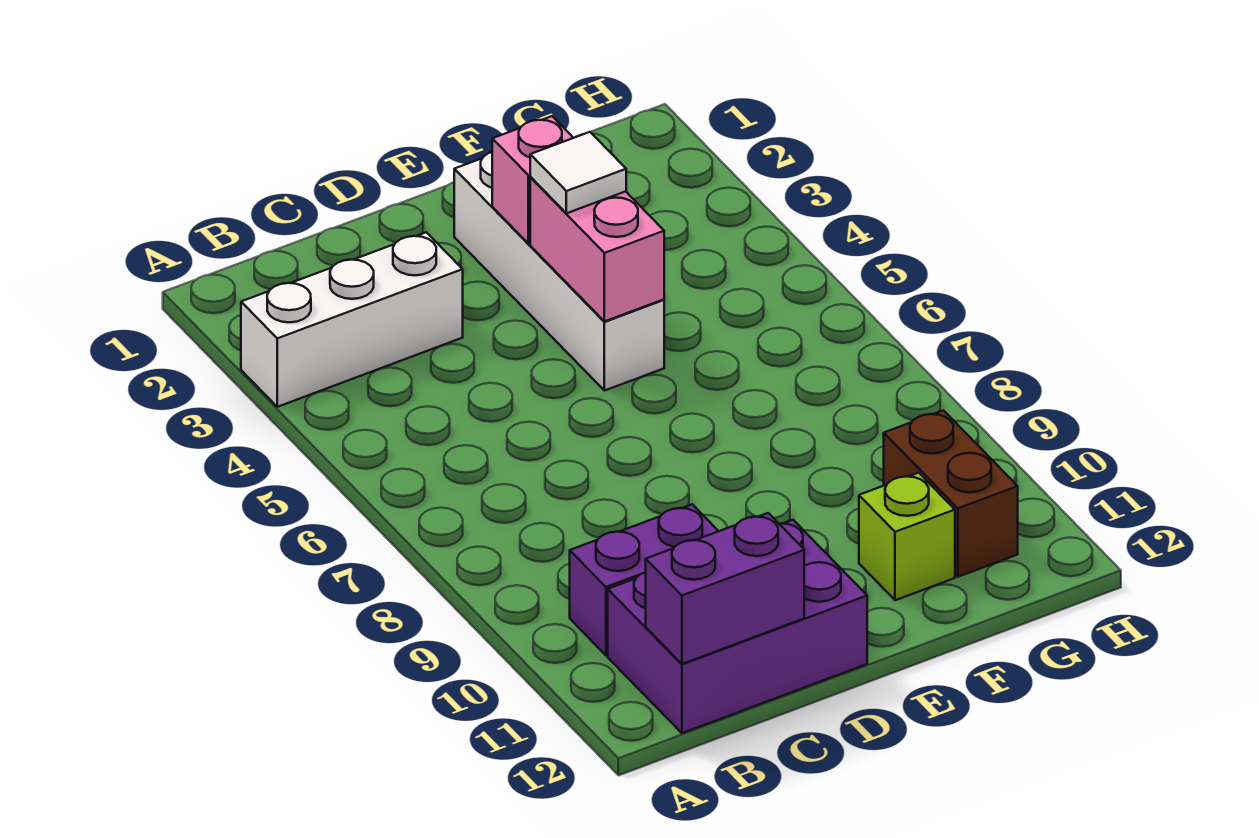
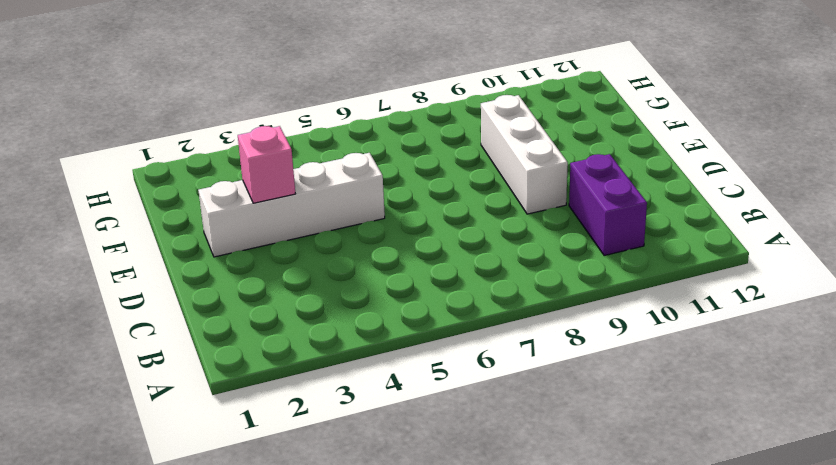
white brick D9:F9 level 1 -> white brick A3:C3 level 1
none -> purple brick B11:D12 level 1
none -> lime brick F11 level 1

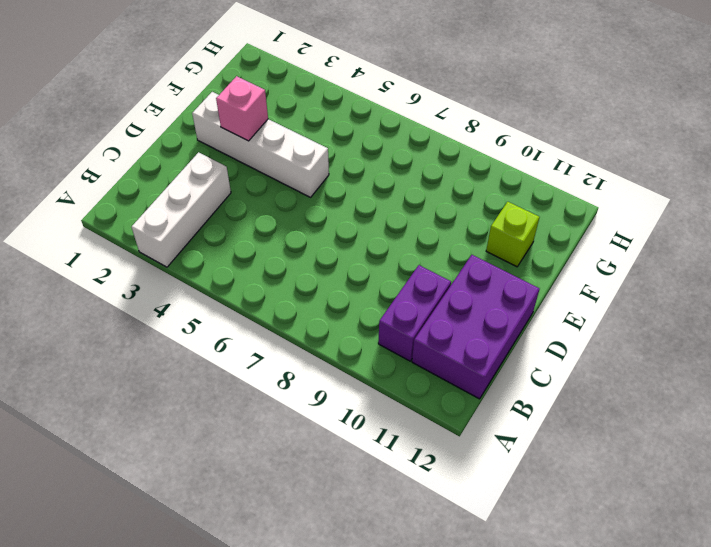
none -> brown brick G10:G11 level 1
none -> purple brick B12:C12 level 2

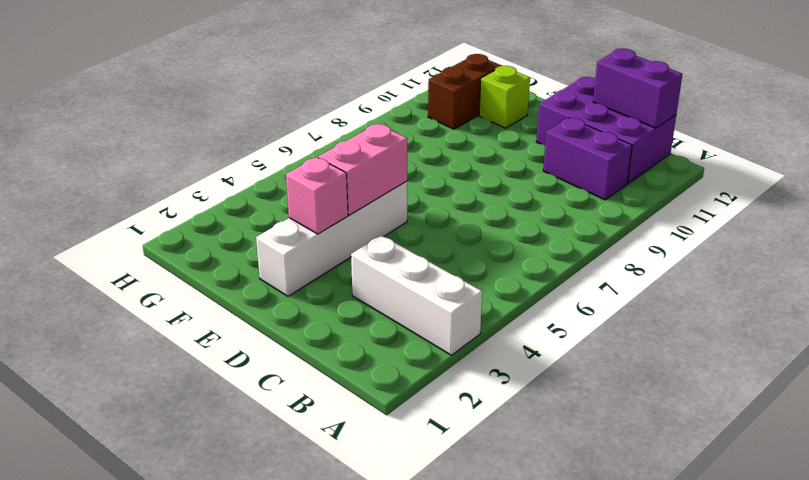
none -> white tile E4 level 3

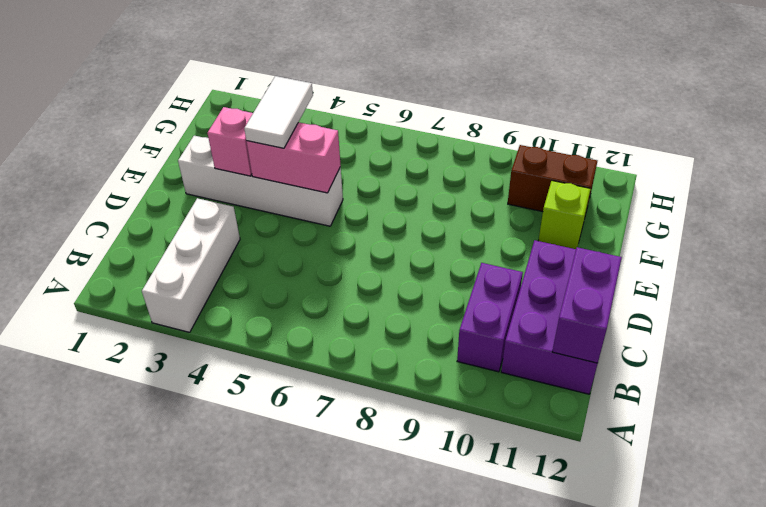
white tile E4:F4 level 3 -> white tile E4 level 3

